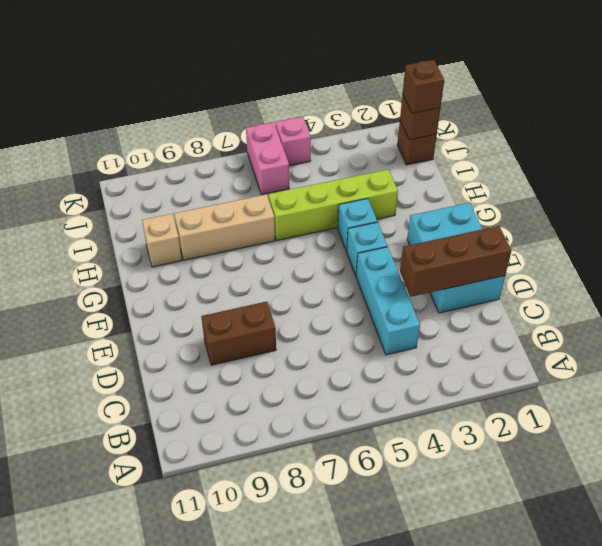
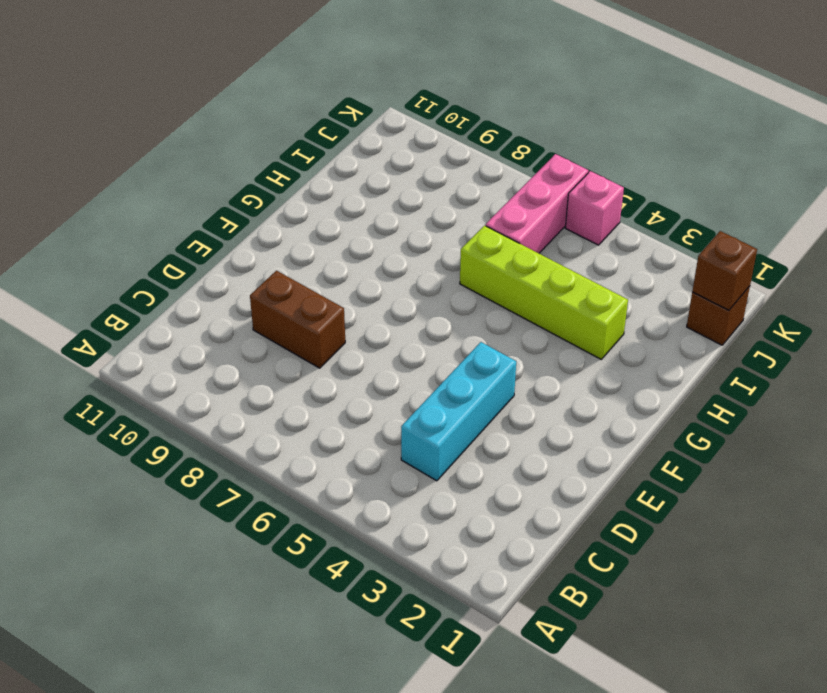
pink brick I6:K6 level 1 -> pink brick J6:K6 level 1
none -> cyan brick D1:F2 level 1
none -> cyan brick F4 level 1
none -> cyan brick G4 level 1

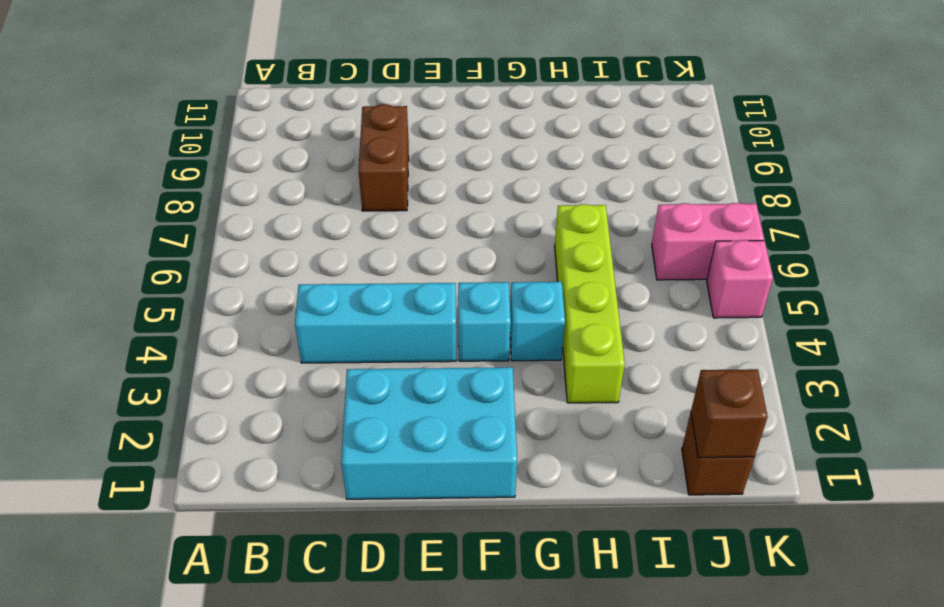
none -> tan brick H7:H9 level 1
none -> tan brick H10 level 1
none -> brown brick D1:D3 level 2

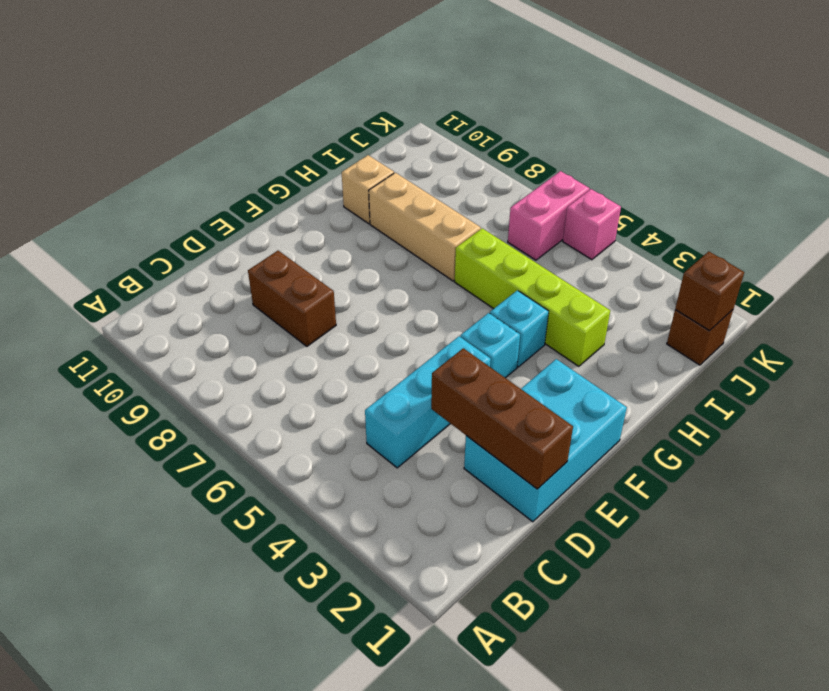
none -> brown brick J1 level 3

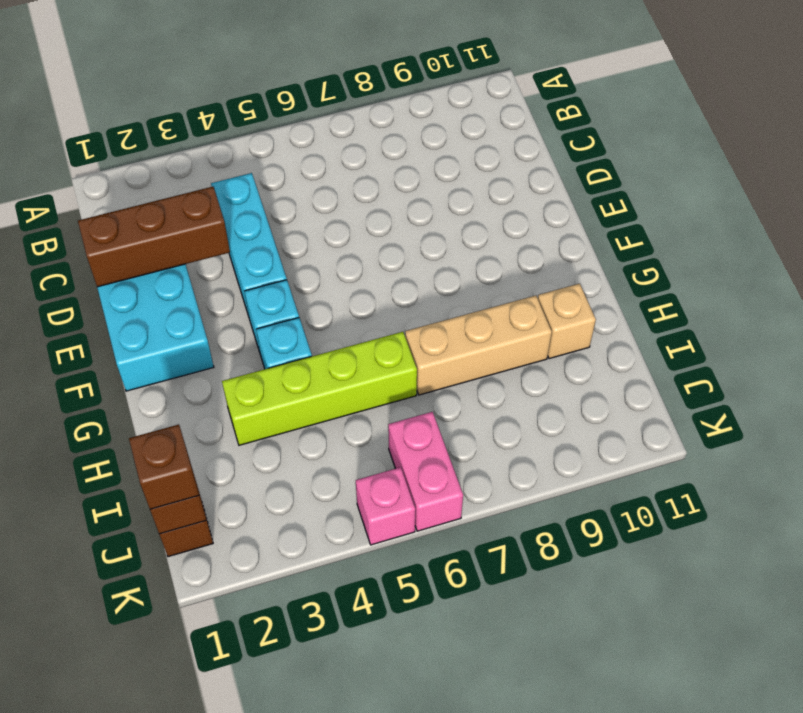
none -> brown brick D8:D9 level 1

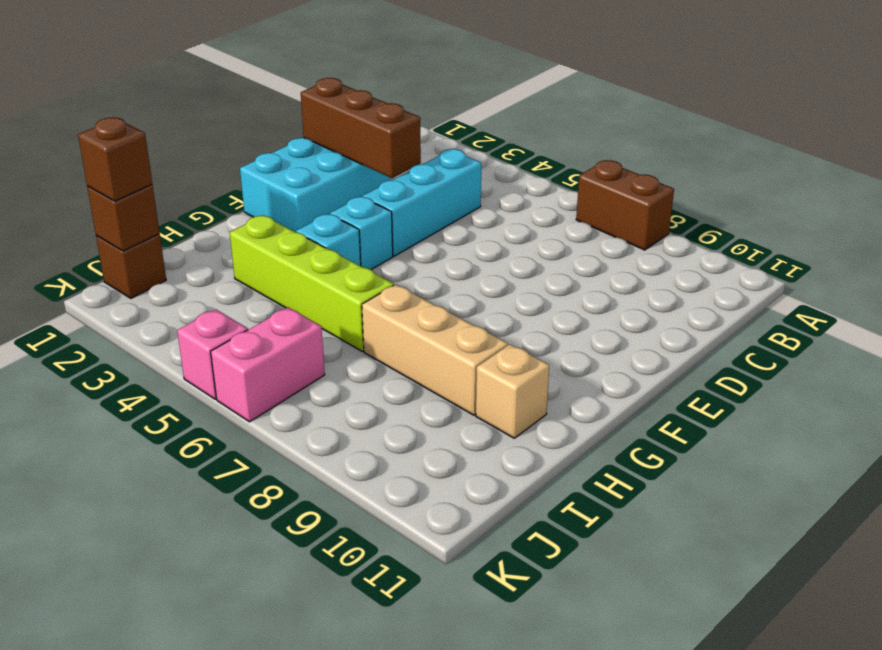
brown brick A7:A8 level 1 -> brown brick D8:D9 level 1

